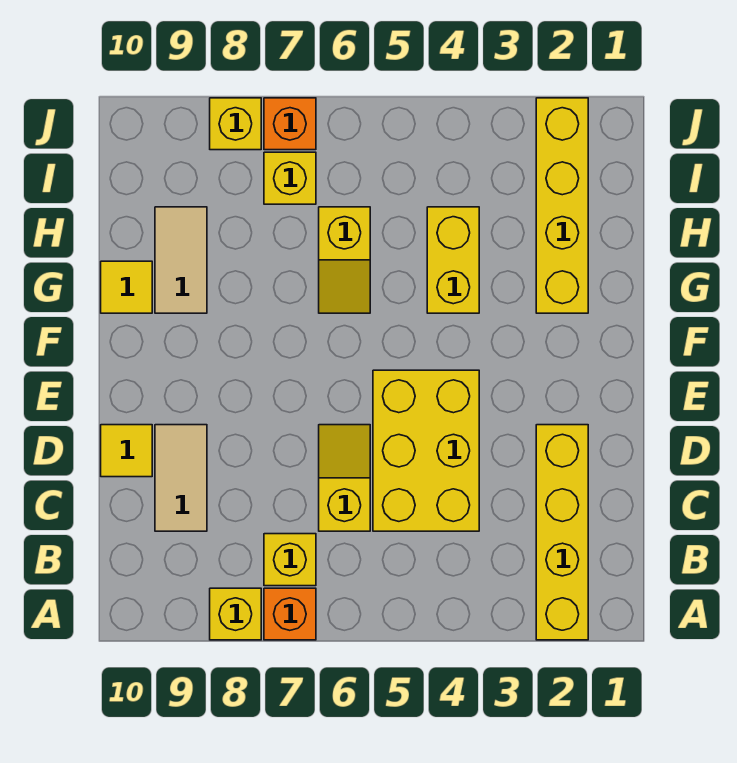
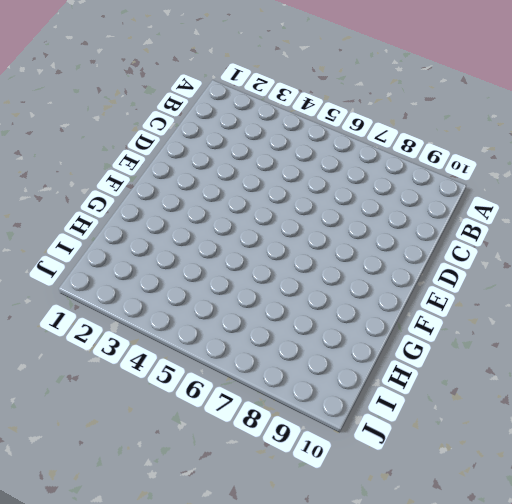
none -> yellow brick A2:D2 level 1
none -> orange brick A7 level 1
none -> yellow brick A8 level 1

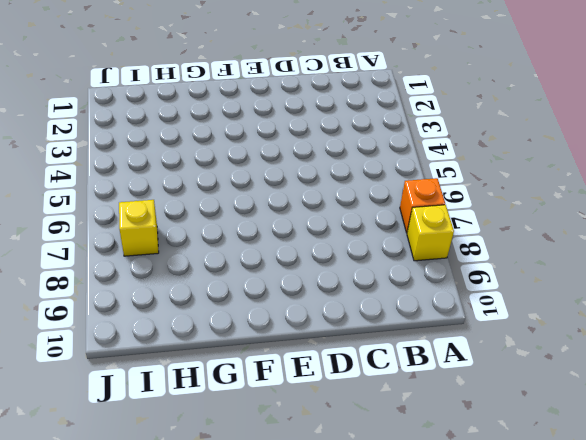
none -> yellow brick A2:D2 level 1
none -> yellow brick B7 level 1
none -> yellow brick C4:E5 level 1

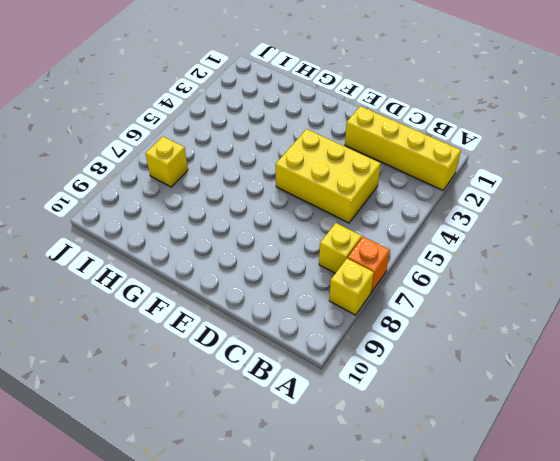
none -> yellow slope C6:D6 level 1 top C
none -> tan tile C9:D9 level 1
none -> yellow tile D10 level 1

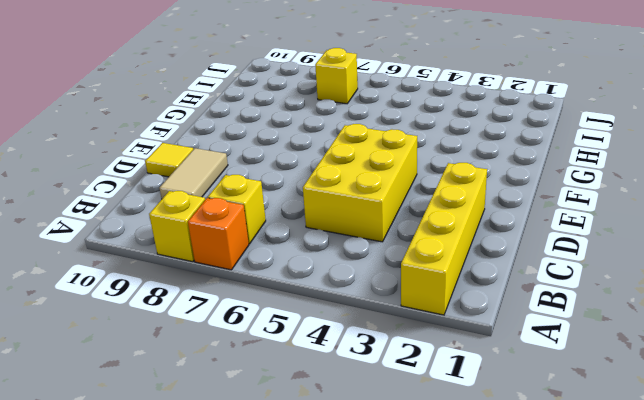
none -> yellow slope C6:D6 level 1 top C
none -> yellow brick G2:J2 level 1
none -> yellow brick G4:H4 level 1

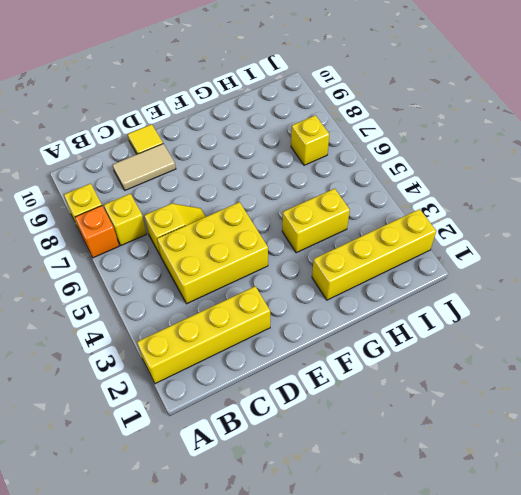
none -> yellow slope G6:H6 level 1 top H
none -> tan tile G9:H9 level 1
none -> yellow tile G10 level 1

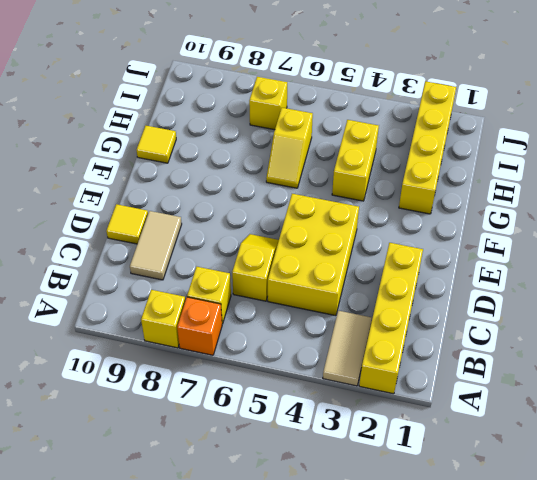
tan tile A3:B3 level 1 -> tan tile G9:H9 level 1
none -> orange brick J7 level 1
none -> yellow brick J8 level 1

